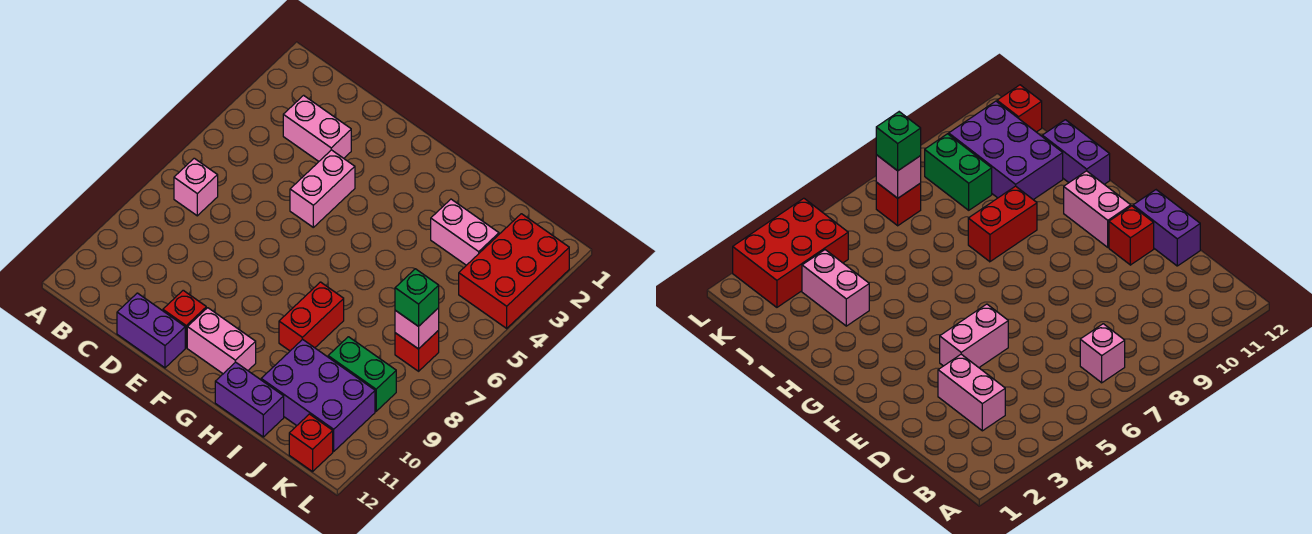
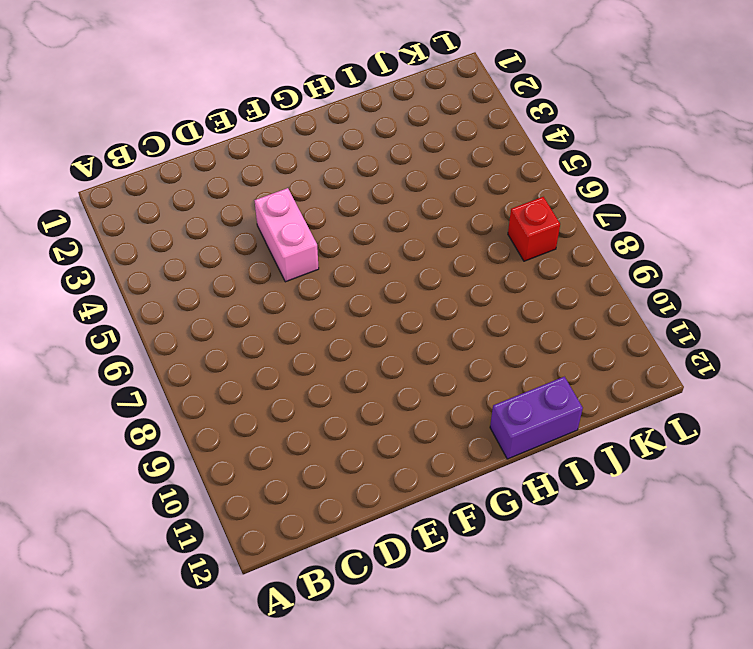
none -> pink brick B7 level 1
none -> pink brick C3:D3 level 1
none -> purple brick D12:E12 level 1

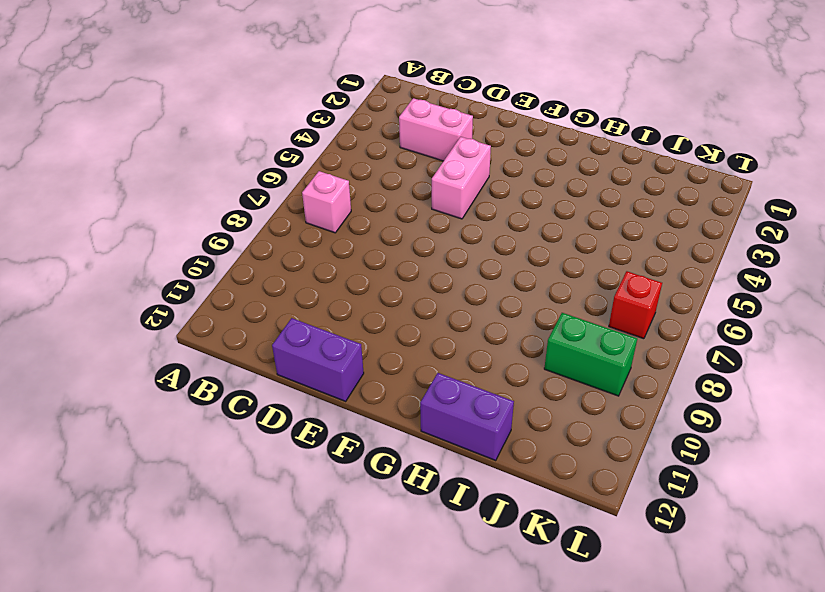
none -> red brick E11 level 1
none -> pink brick F11:G11 level 1
none -> red brick H8:H9 level 1

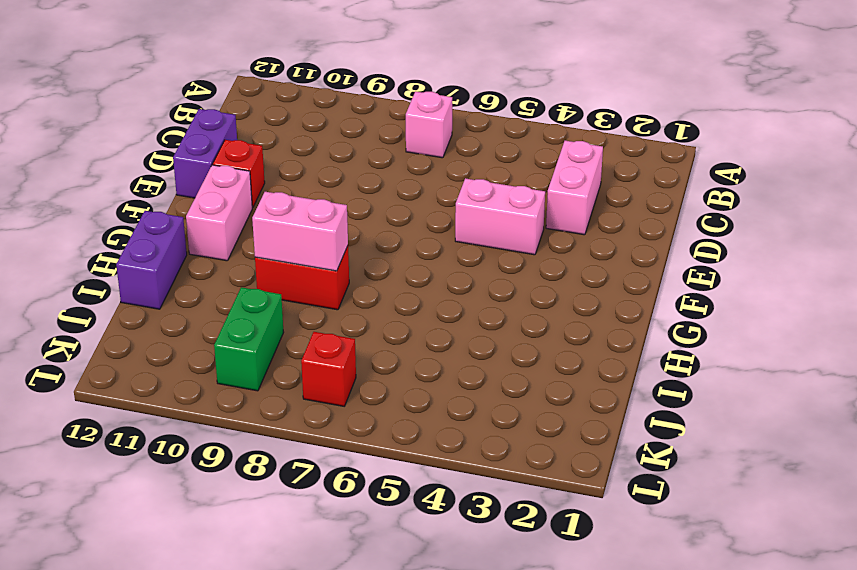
pink brick H8:H9 level 2 -> pink brick I3:J3 level 1
none -> purple brick I10:K11 level 1
none -> red brick K2:L4 level 1
none -> red brick K12 level 1

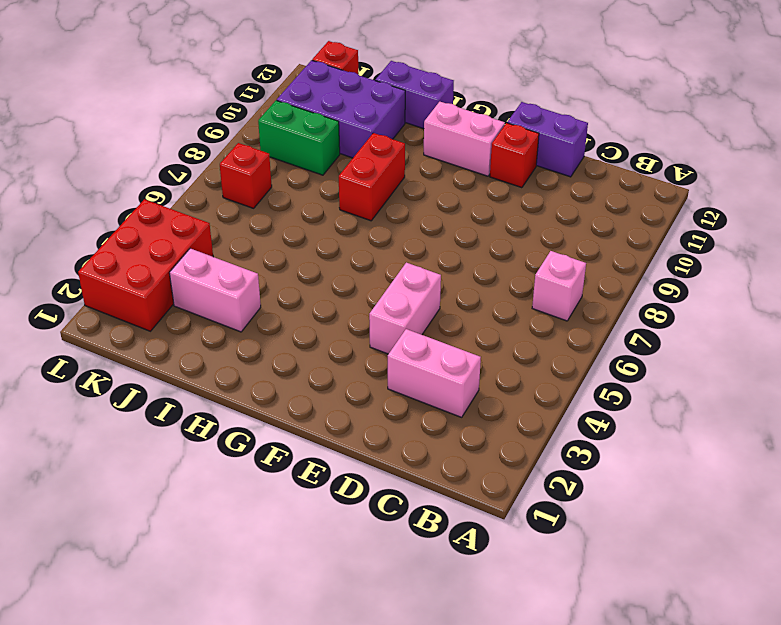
none -> pink brick K7 level 2
none -> green brick K7 level 3

